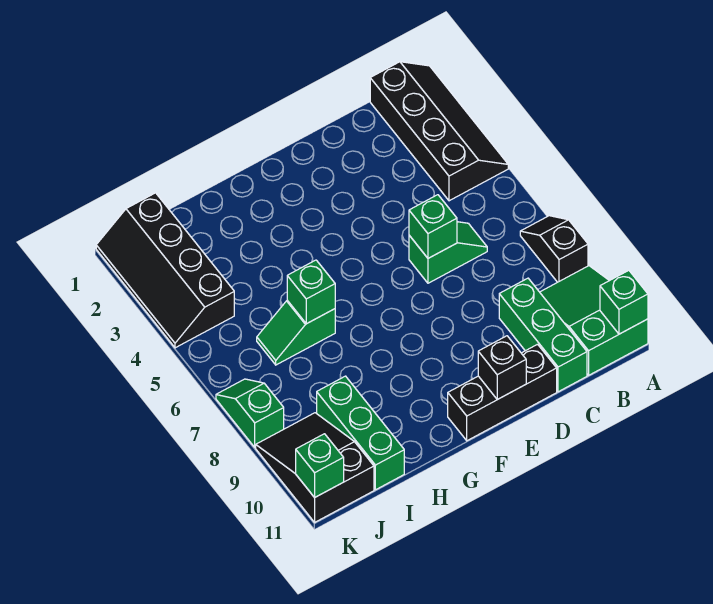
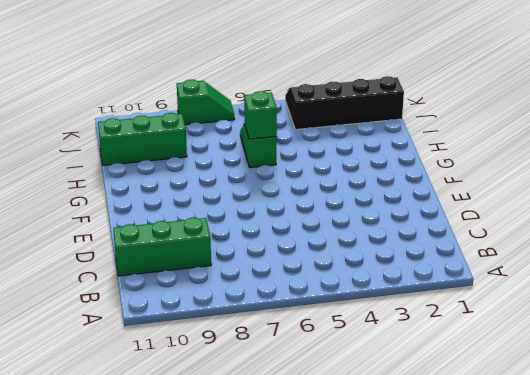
none -> black slope A1:B4 level 1 top B
none -> black slope A7:A8 level 1 top 8
none -> green slope A9:B11 level 1 top 11

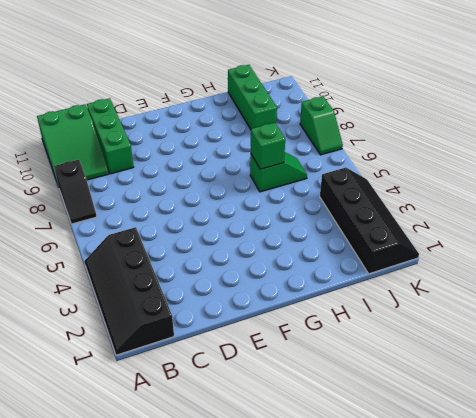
none -> green slope C6:D6 level 1 top D
none -> black brick D11:F11 level 1
none -> black slope J9:K11 level 1 top 11

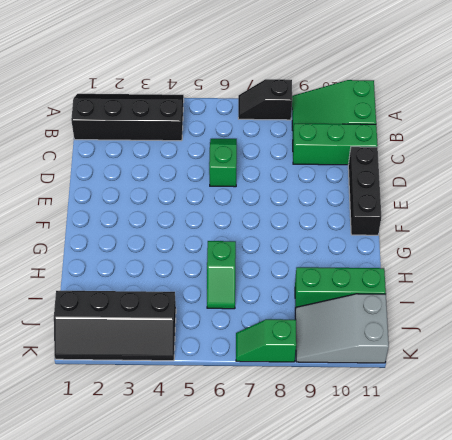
grey slope J9:K11 level 1 top 11 -> black slope J9:K11 level 1 top 11
none -> green brick A11 level 2
none -> green brick D6 level 2
none -> black brick E11 level 2

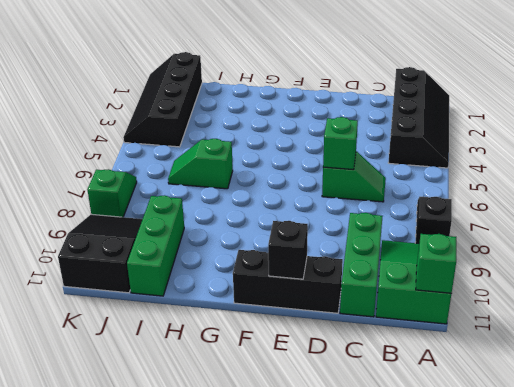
none -> green brick H6 level 2
none -> green brick K11 level 2

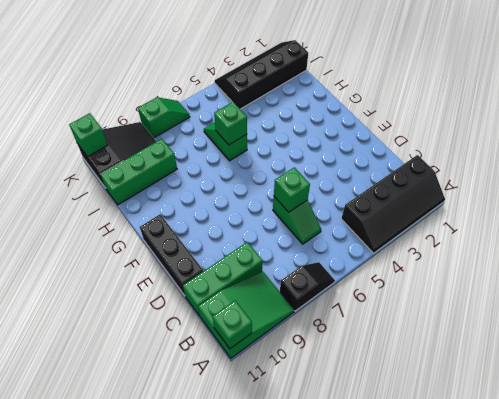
none -> black brick E11 level 2

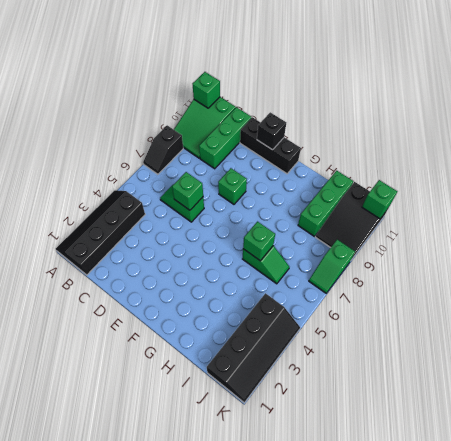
green brick E8 level 1 -> none

